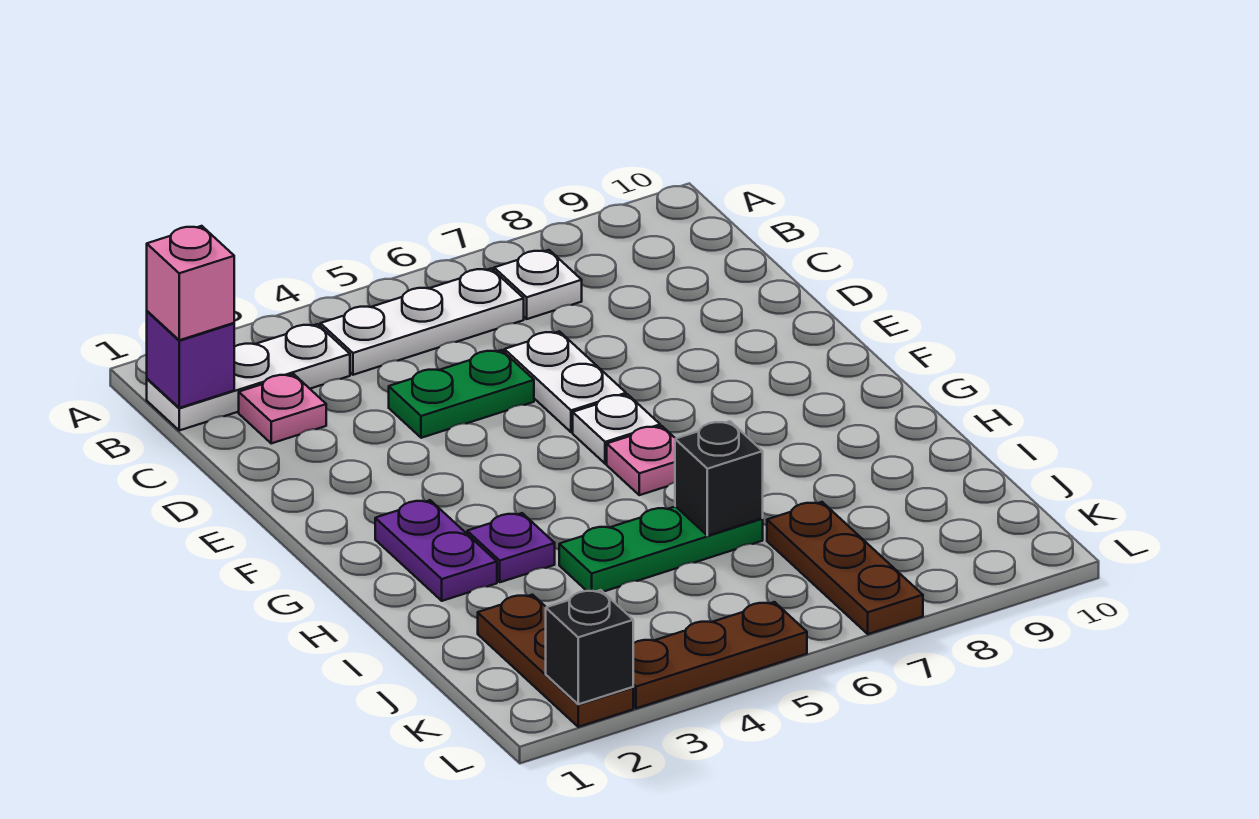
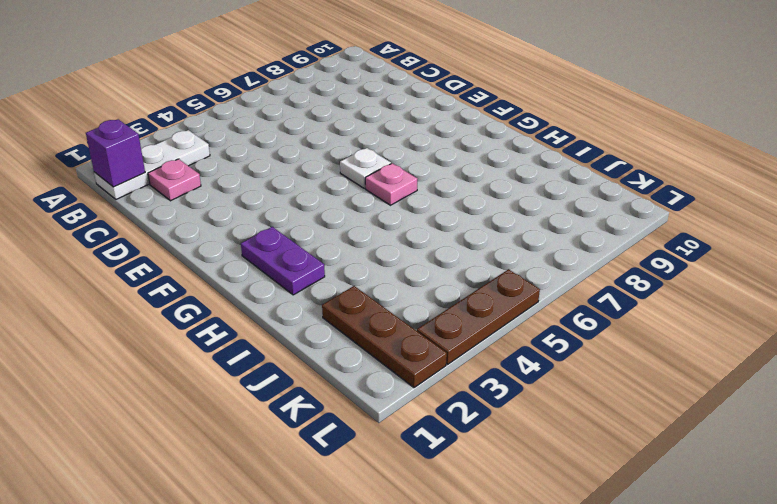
none -> white plate B4:B6 level 1
none -> white plate B7 level 1
none -> green plate D4:D5 level 1

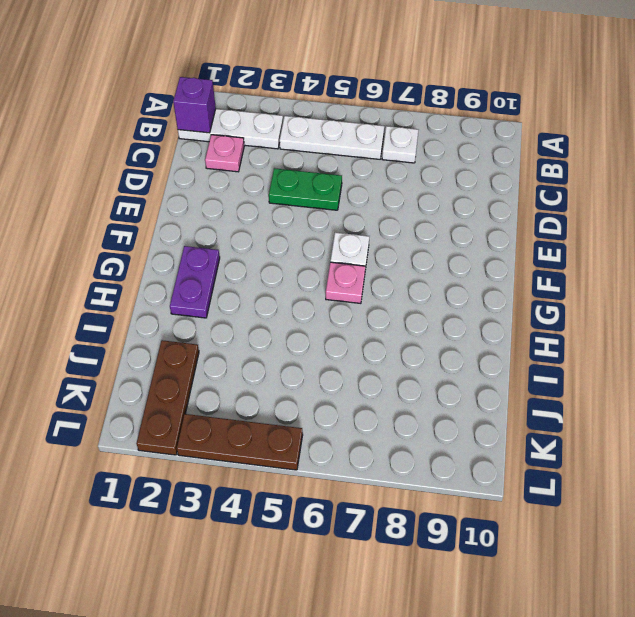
none -> white plate D6:E6 level 1
none -> purple plate H3 level 1
none -> green plate I4:I6 level 1

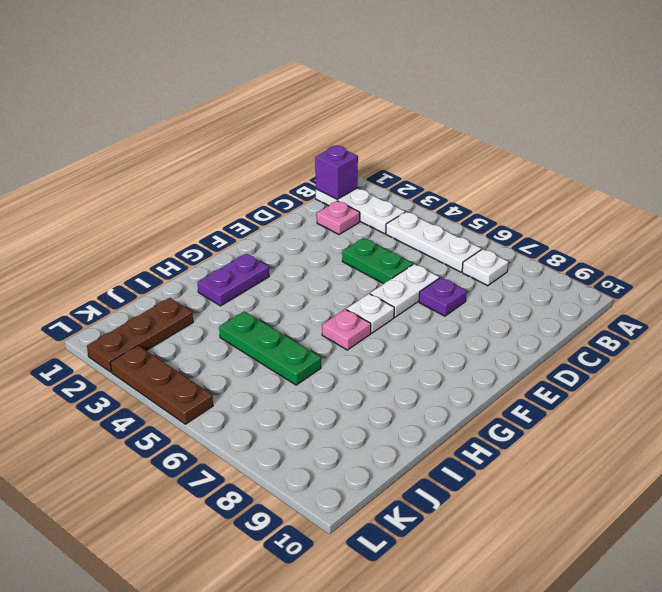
purple plate D7 level 1 -> purple plate H3 level 1
none -> brown plate J7:L7 level 1
none -> black brick I6 level 2
none -> black brick L2 level 2

